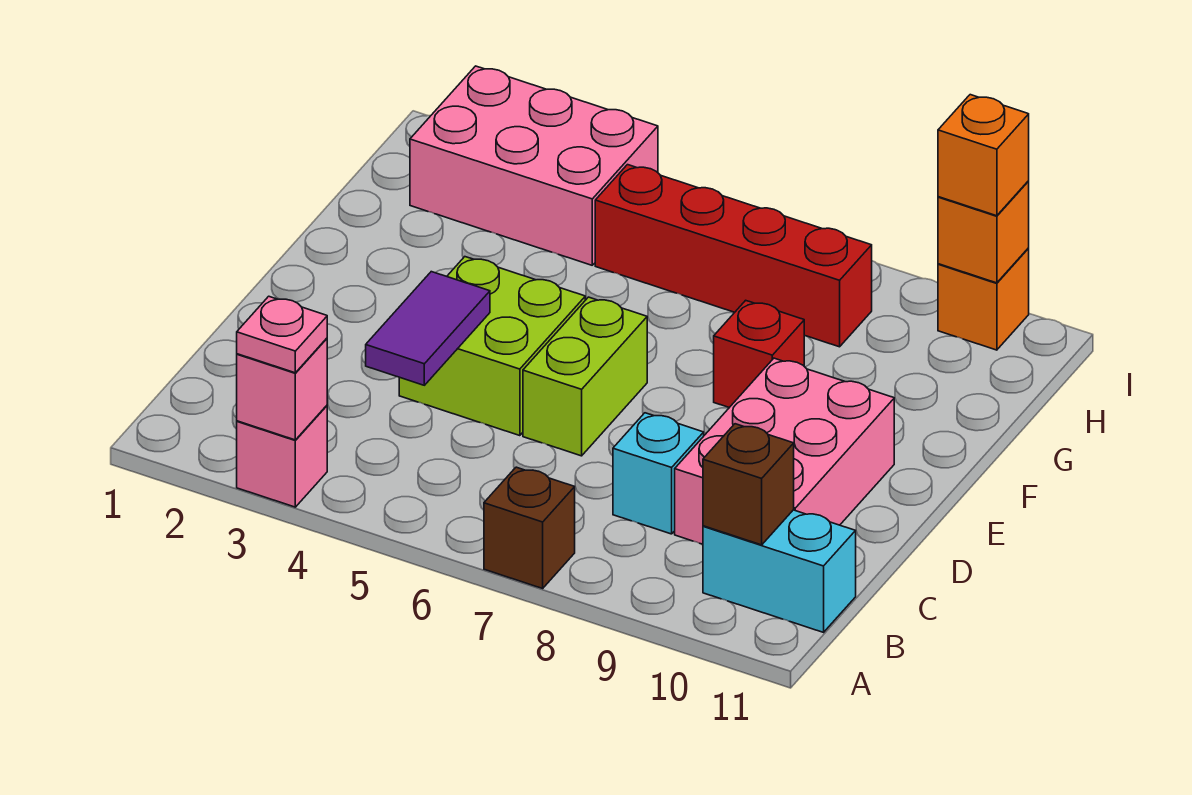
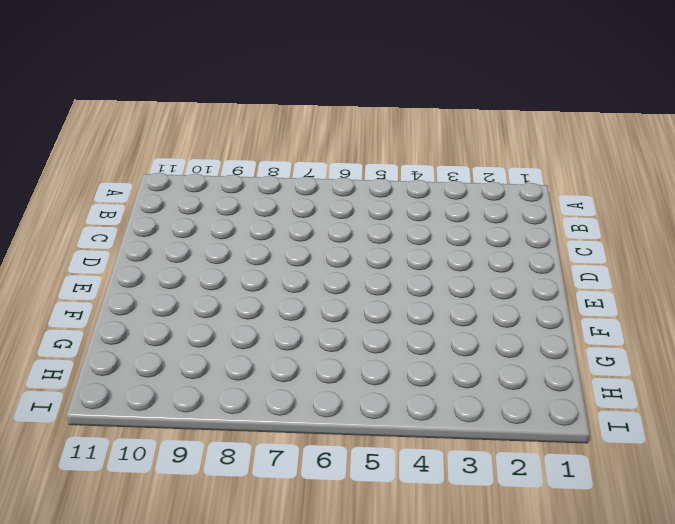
none -> pink brick A3 level 1
none -> brown brick A7 level 1
none -> cyan brick B10:B11 level 1

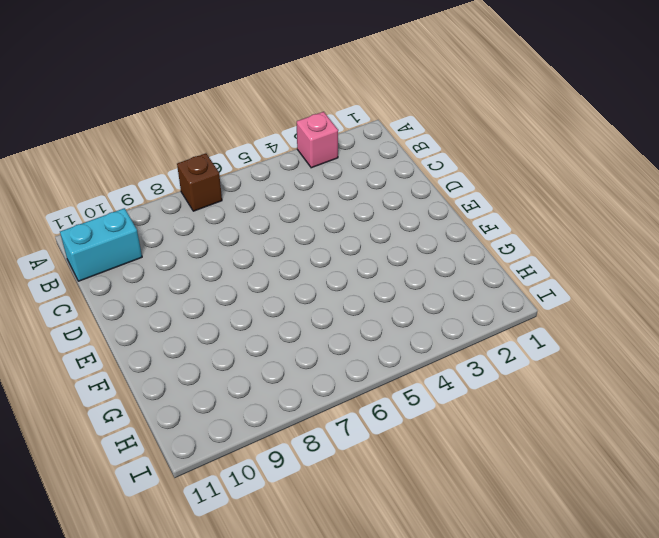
none -> cyan brick C8 level 1
none -> pink brick C9:E10 level 1
none -> lime brick D4:E5 level 1

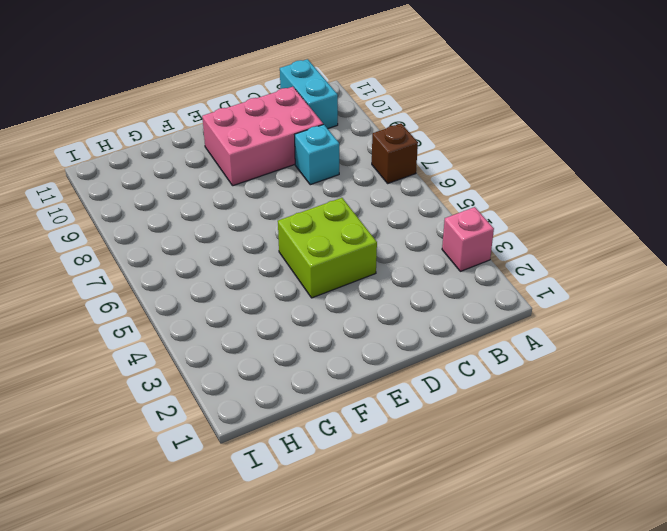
none -> lime brick D6:E6 level 1
none -> red brick F8 level 1
none -> pink brick H2:I4 level 1

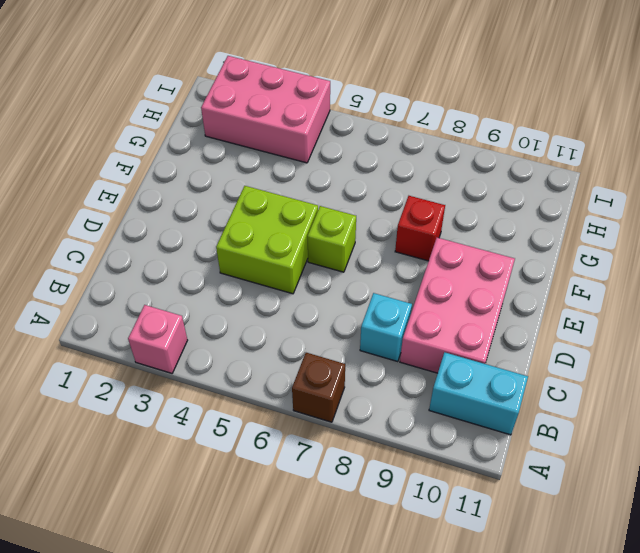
lime brick E6 level 1 -> lime brick D6:E6 level 1
none -> red brick H5:H8 level 1
none -> orange brick I10 level 1
none -> pink brick A3 level 2

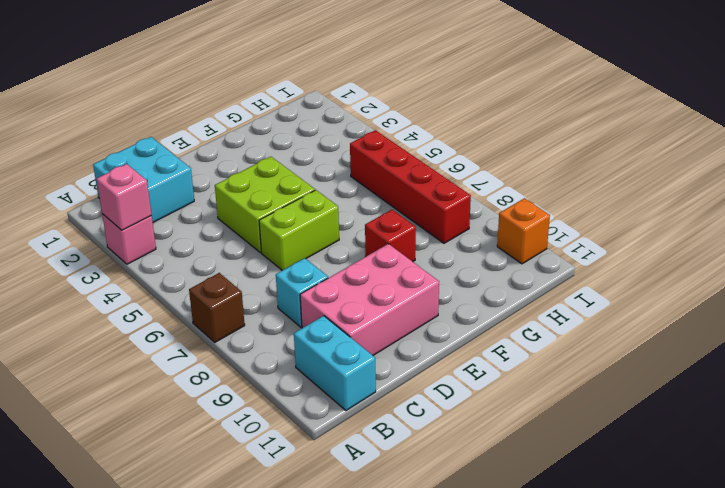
cyan brick B1:C2 level 1 -> none
none -> pink brick H2:I4 level 1
none -> brown brick B10 level 2
none -> purple tile C4:D4 level 2

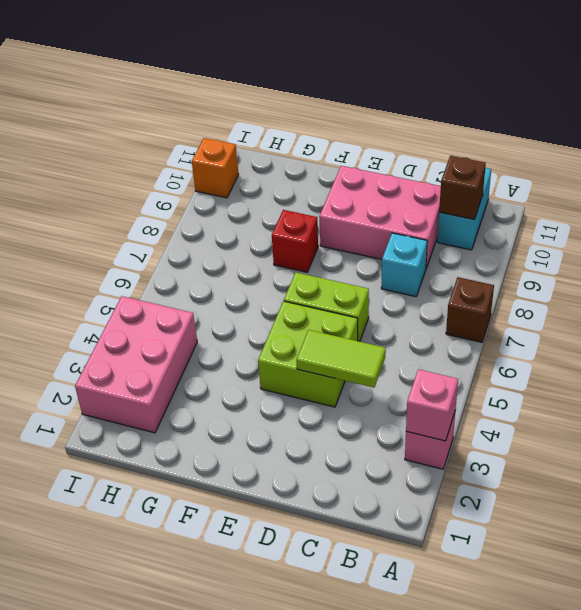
lime tile C4:D4 level 2 -> purple tile C4:D4 level 2
none -> red brick H5:H8 level 1
none -> orange brick I10 level 2
none -> pink plate A3 level 3

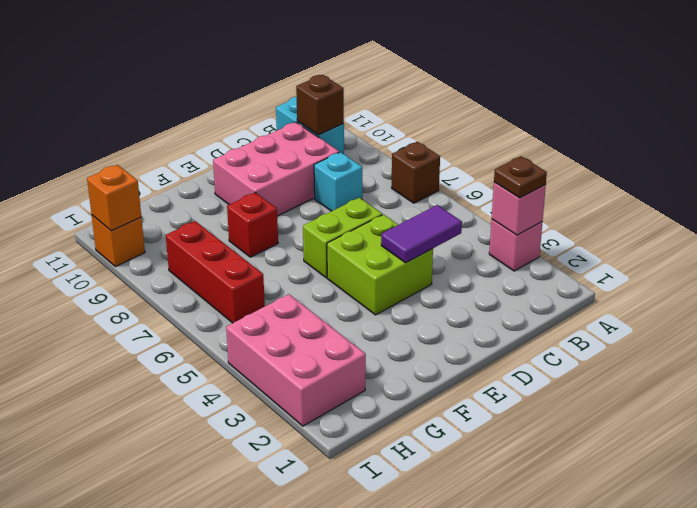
brown plate A3 level 3 -> pink plate A3 level 3
red brick H6:H8 level 1 -> red brick H5:H8 level 1
none -> orange brick I10 level 3

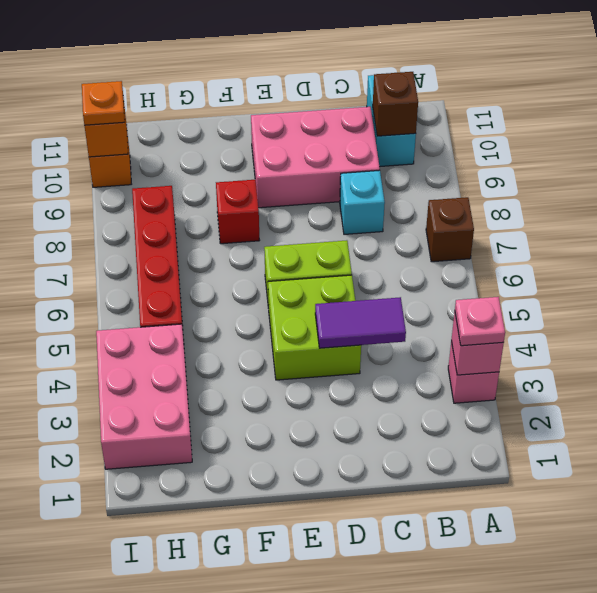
orange plate I10 level 3 -> orange brick I10 level 3

